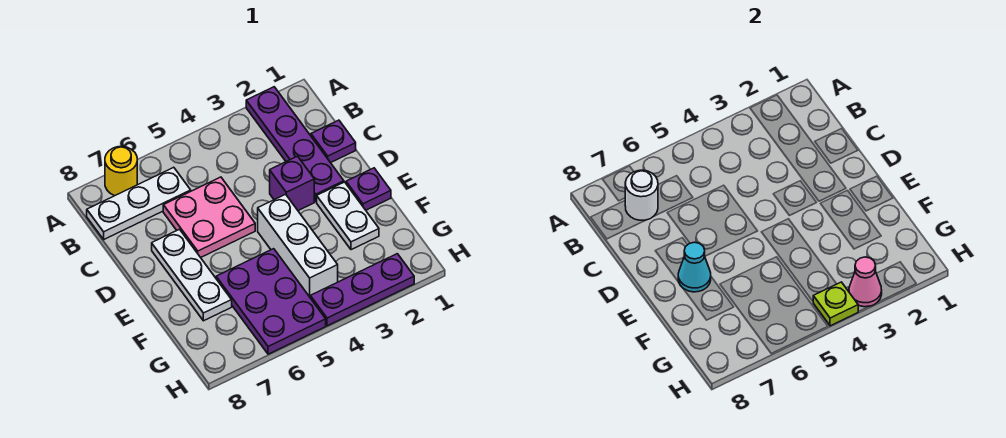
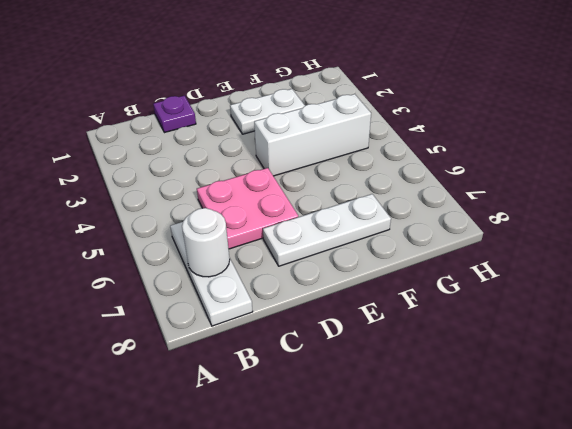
none -> purple plate A2:D2 level 1
none -> yellow round brick A7 level 1
none -> purple brick D3 level 1

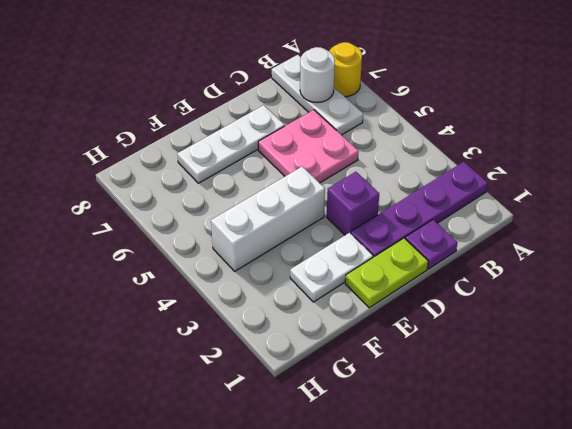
lime plate D1:E1 level 1 -> purple plate E1 level 1
none -> purple plate F5:H6 level 1
none -> purple plate H2:H4 level 1
none -> cyan cone E7 level 2

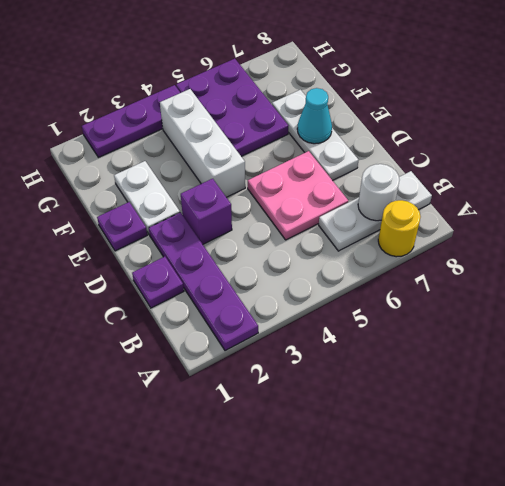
none -> pink cone H3 level 2
none -> lime plate H4 level 2

